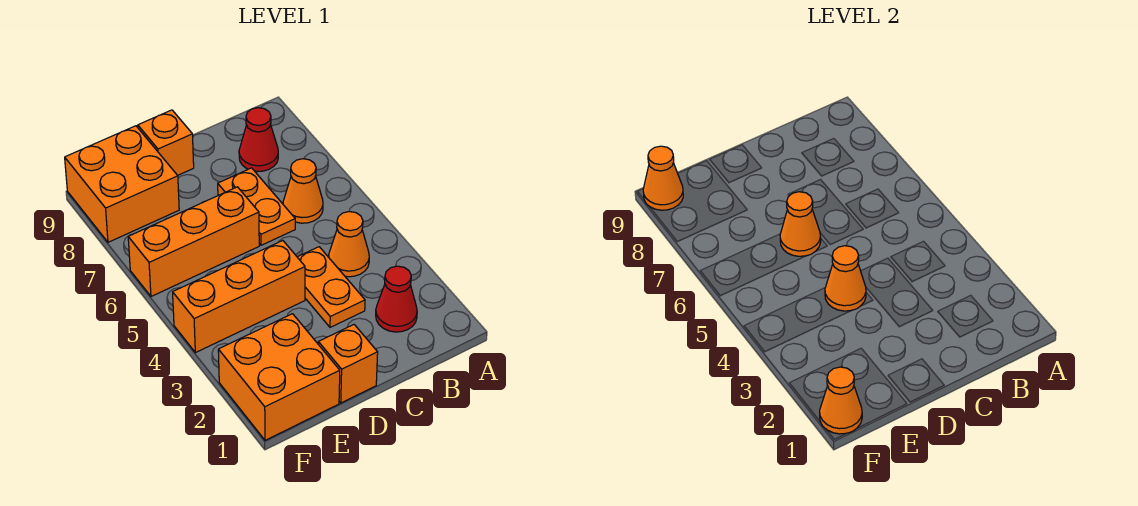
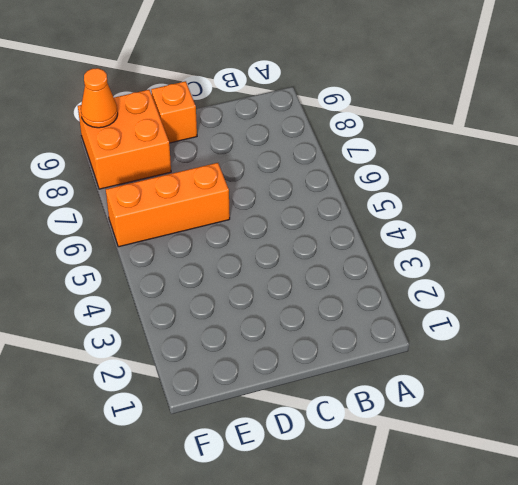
none -> red cone B2 level 1
none -> orange cone B4 level 1
none -> orange cone B6 level 1

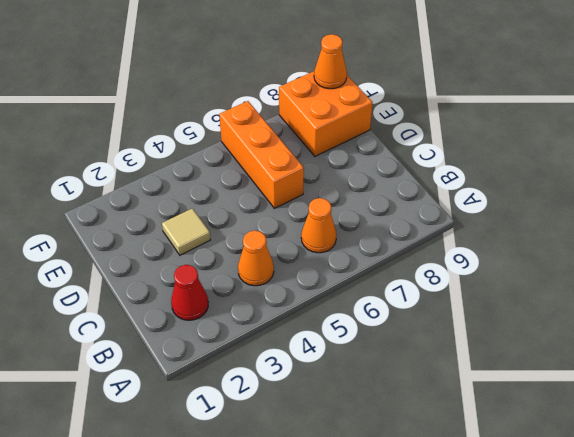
tan tile D3 level 1 -> none
none -> red cone B8 level 1
none -> orange plate C3:C4 level 1
none -> orange plate C6:C7 level 1

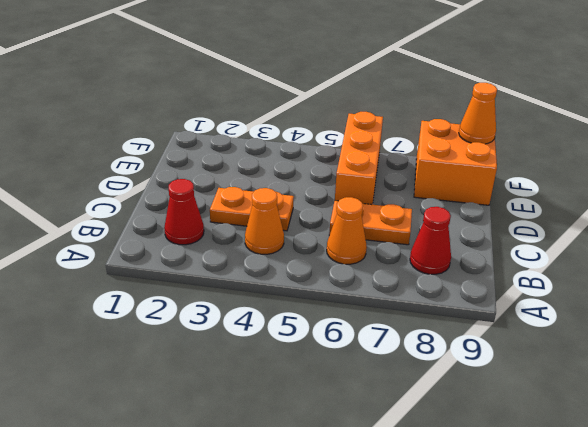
none -> orange brick D1 level 1
none -> orange brick D4:F4 level 1
none -> orange brick D9 level 1

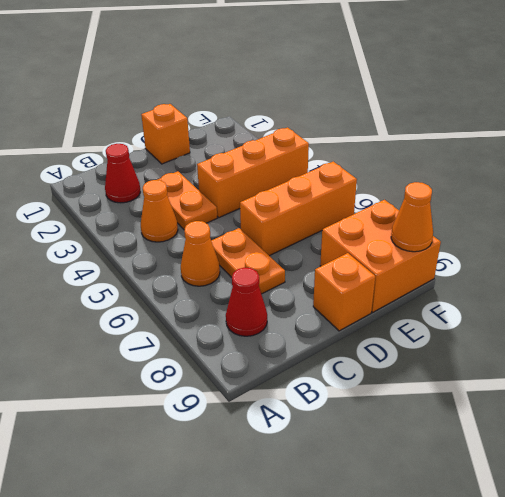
none -> orange brick E1:F2 level 1
none -> orange cone D4 level 2
none -> orange cone D6 level 2

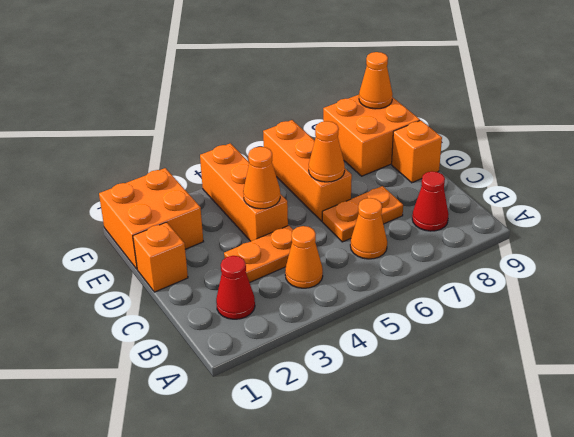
none -> orange cone F1 level 2

